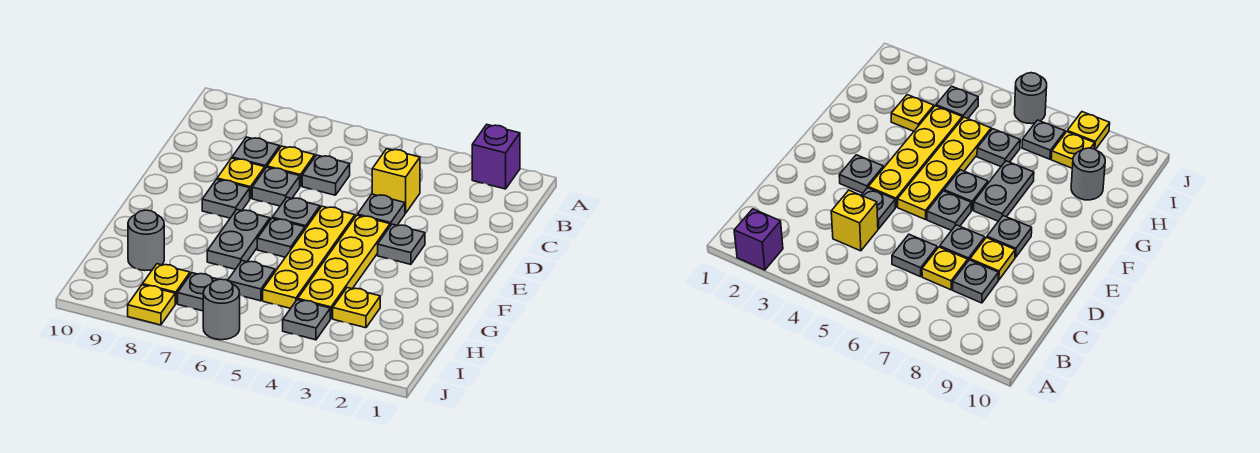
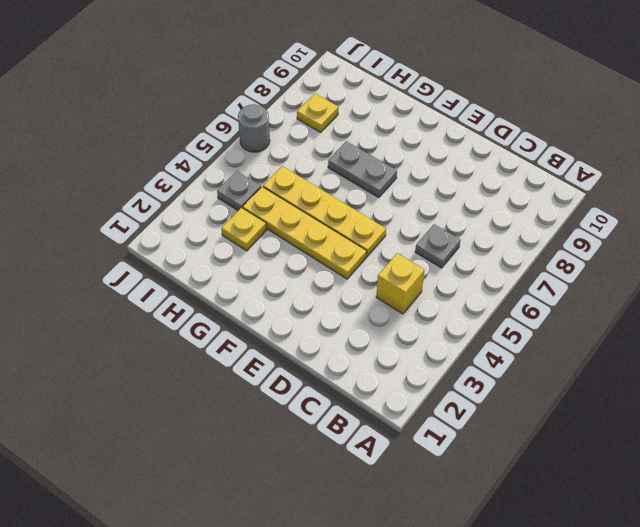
none -> purple brick A2 level 1
none -> yellow plate C7 level 1
none -> grey plate C8 level 1

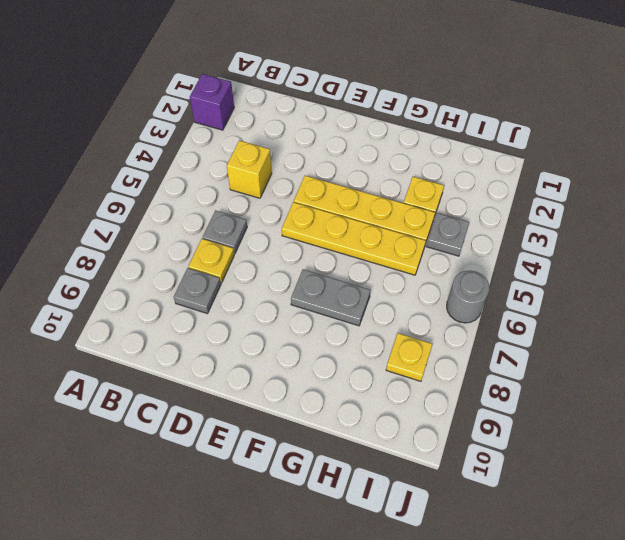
none -> grey plate D4 level 1
none -> grey plate D7 level 1
none -> yellow plate D8 level 1

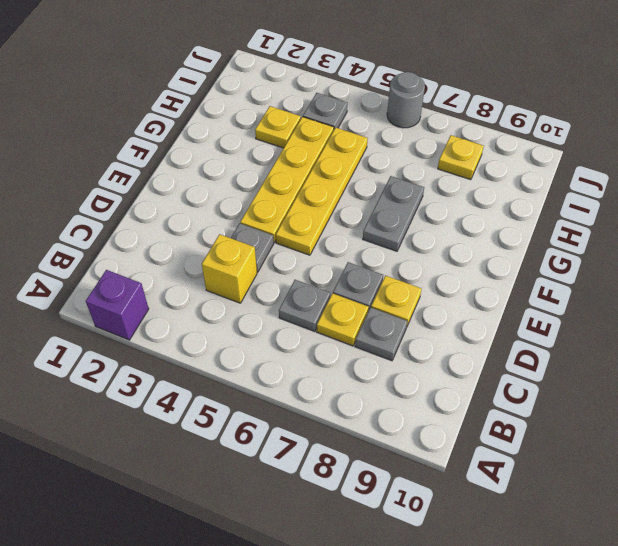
none -> grey plate E3 level 1
none -> grey plate E6 level 1
none -> grey plate E8 level 1

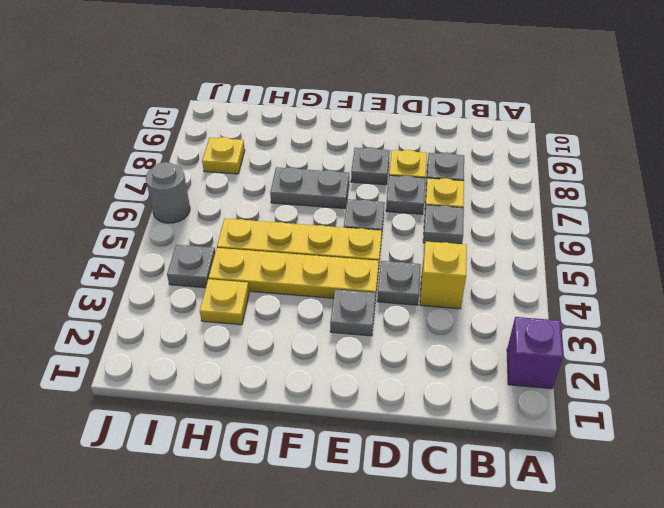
none -> grey plate F6 level 1
none -> grey plate H6 level 1
none -> grey round brick H9 level 1

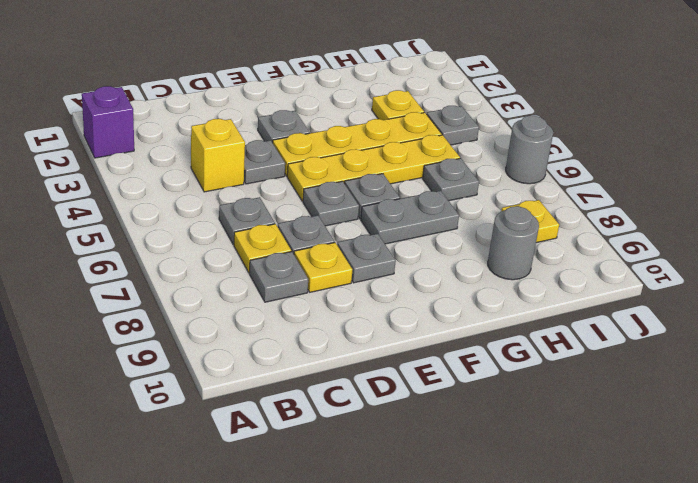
none -> grey plate I7 level 1
none -> yellow plate J8 level 1

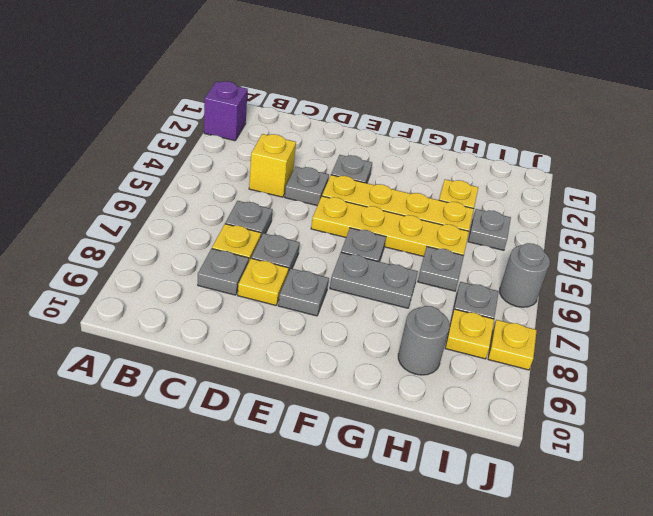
none -> grey plate E6 level 1

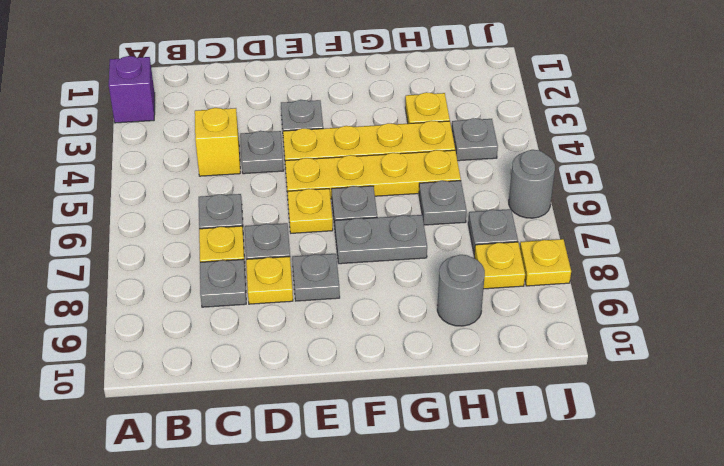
yellow plate E6 level 1 -> grey plate E6 level 1

